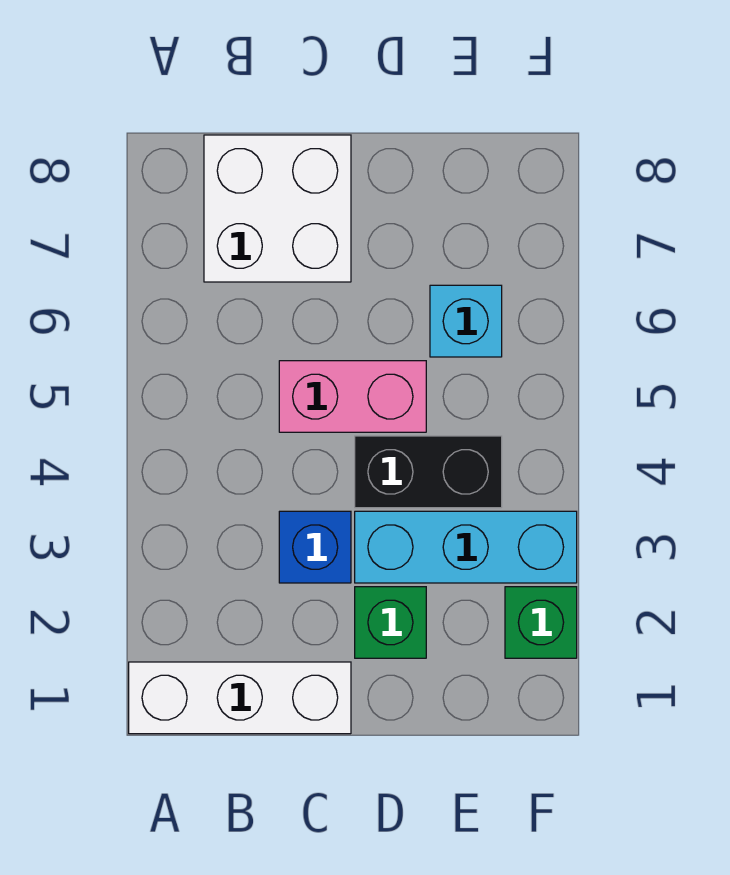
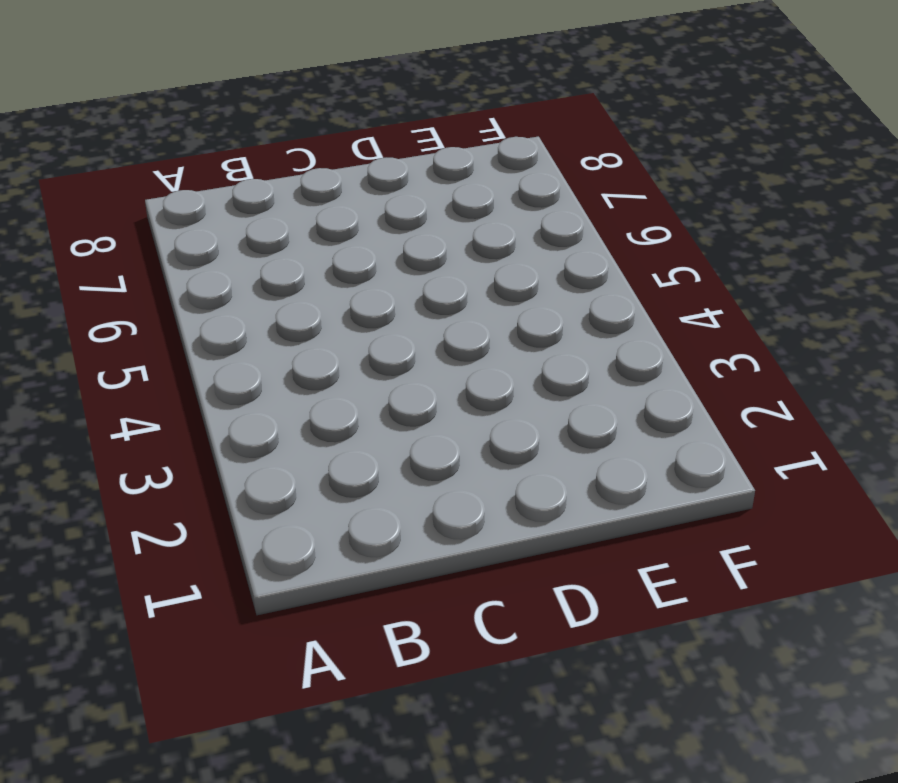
none -> white brick A1:C1 level 1
none -> white brick B7:C8 level 1

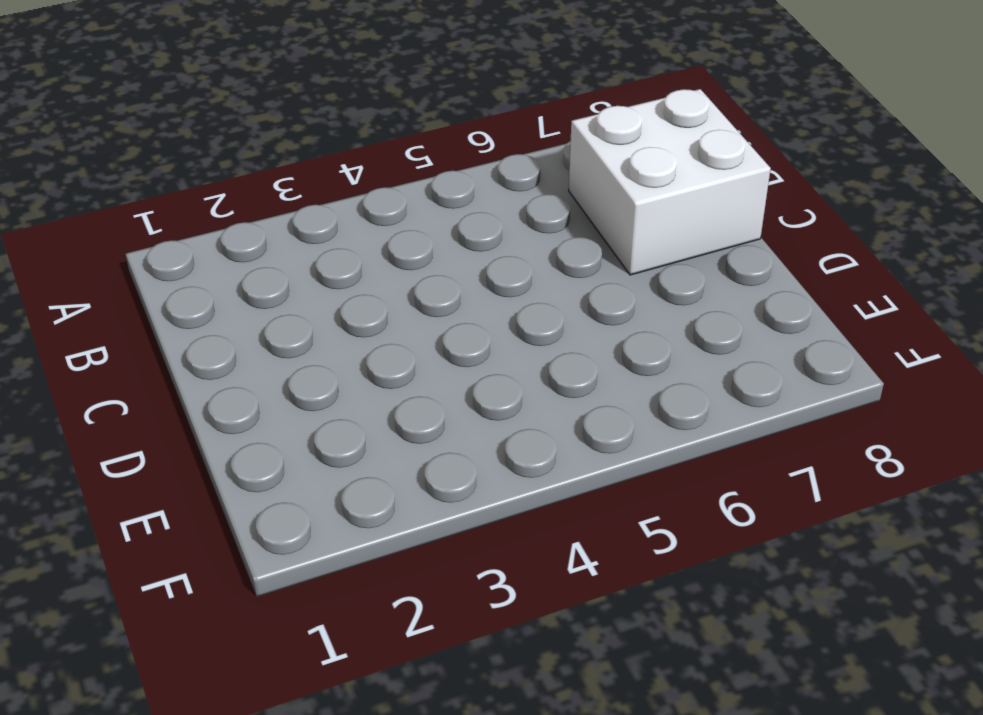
none -> white brick A1:C1 level 1
none -> blue brick C3 level 1

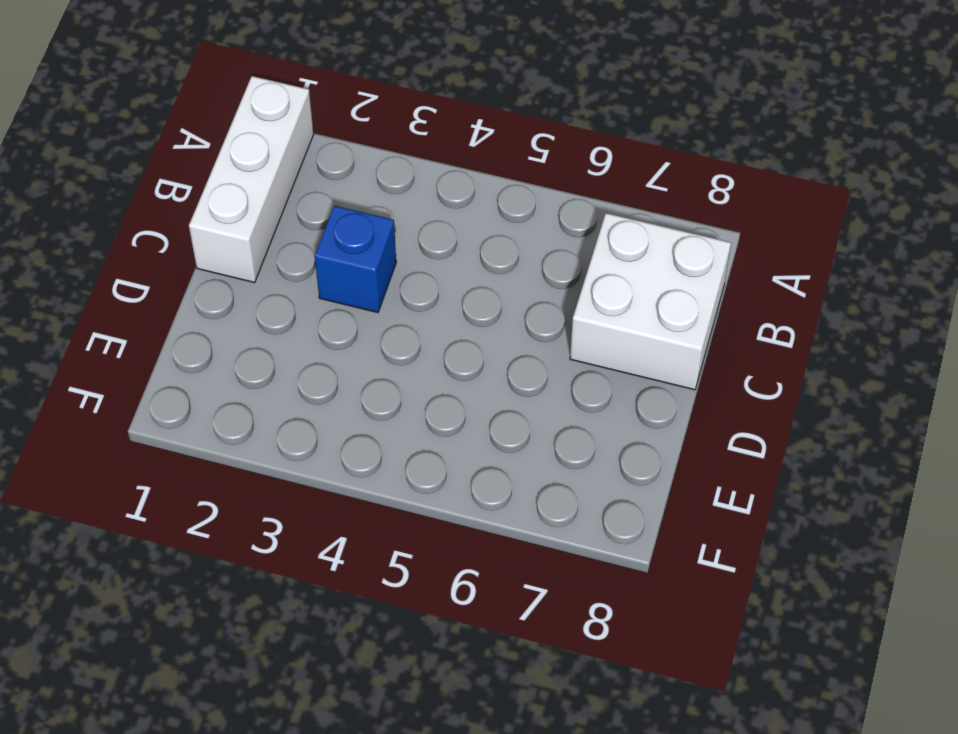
none -> pink brick C5:D5 level 1
none -> green brick D2 level 1

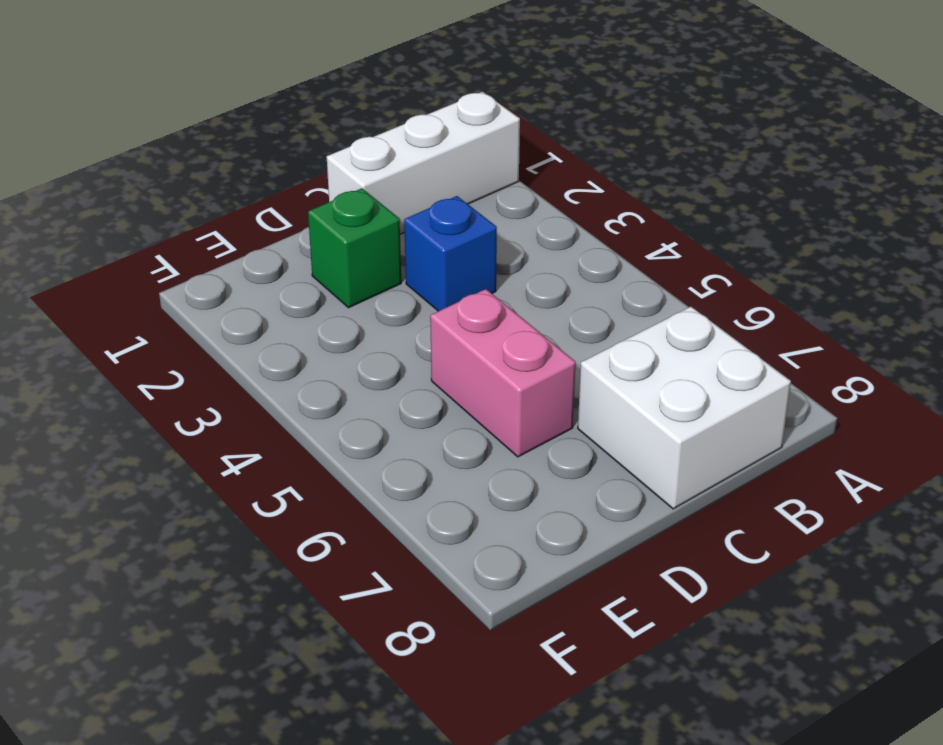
pink brick D5:D6 level 1 -> pink brick C5:D5 level 1
none -> cyan brick D3:F3 level 1
none -> black brick D4:E4 level 1

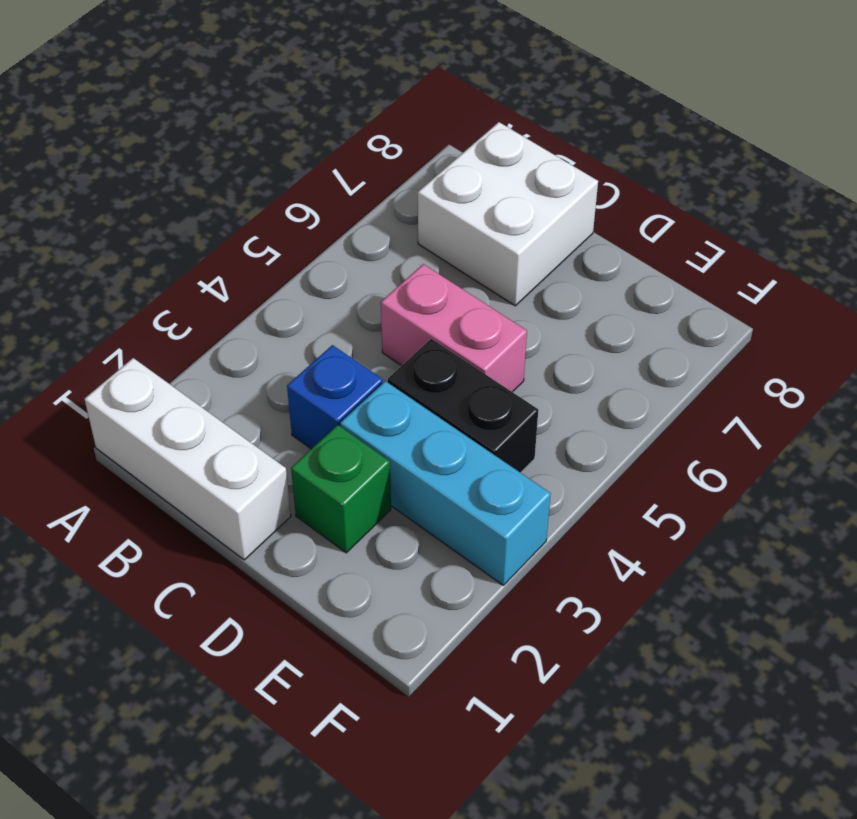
none -> cyan brick E6 level 1
none -> green brick F2 level 1

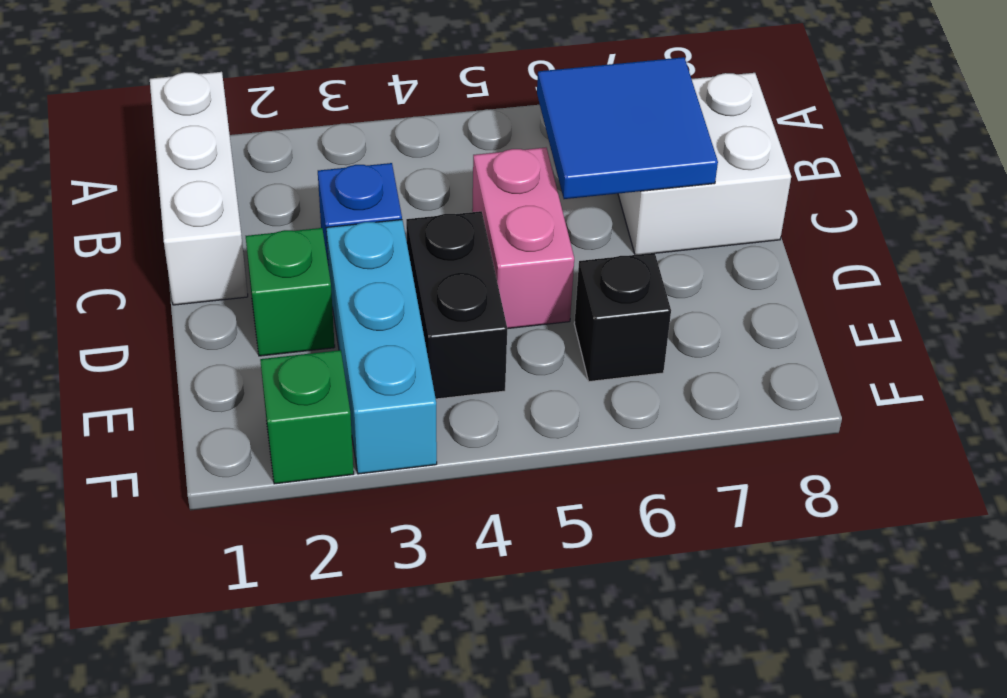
blue tile B6:C7 level 2 -> none
black brick E6 level 1 -> cyan brick E6 level 1

